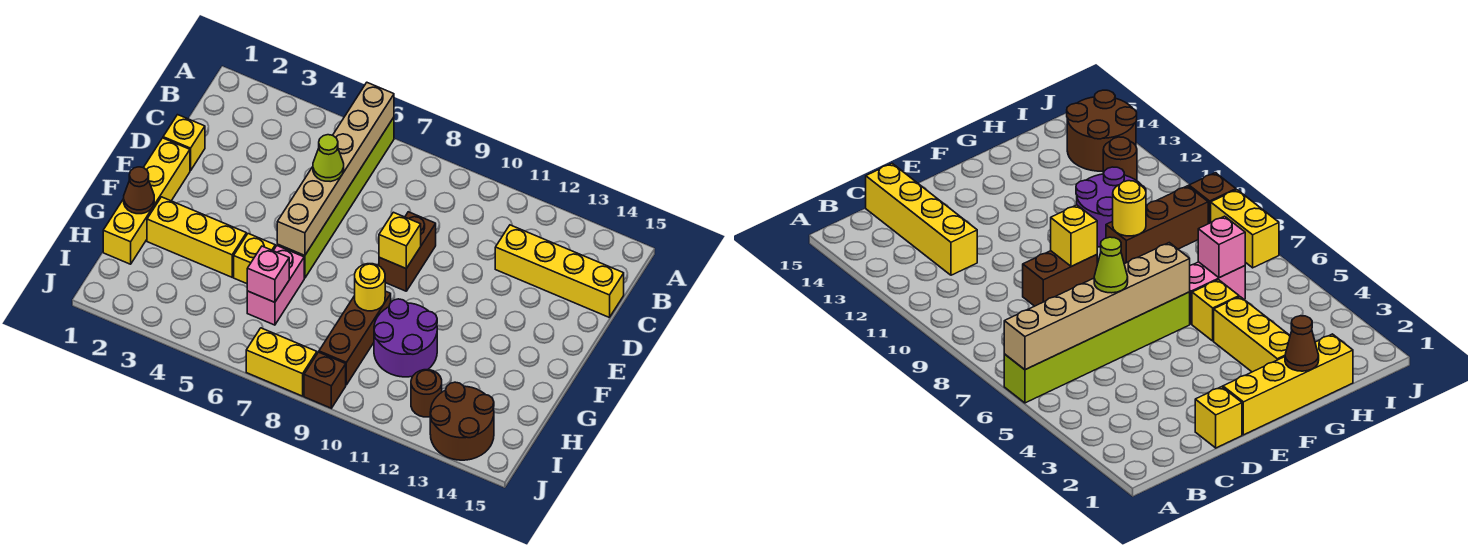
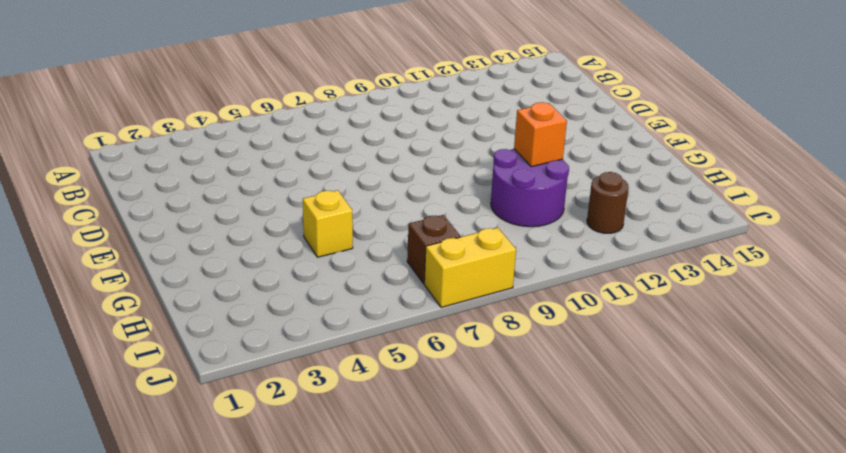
orange brick G11 level 2 -> none
brown brick I7 level 1 -> brown brick J9 level 1
none -> lime brick A6:F6 level 1
none -> yellow brick C12:C15 level 1
none -> yellow brick D1 level 1

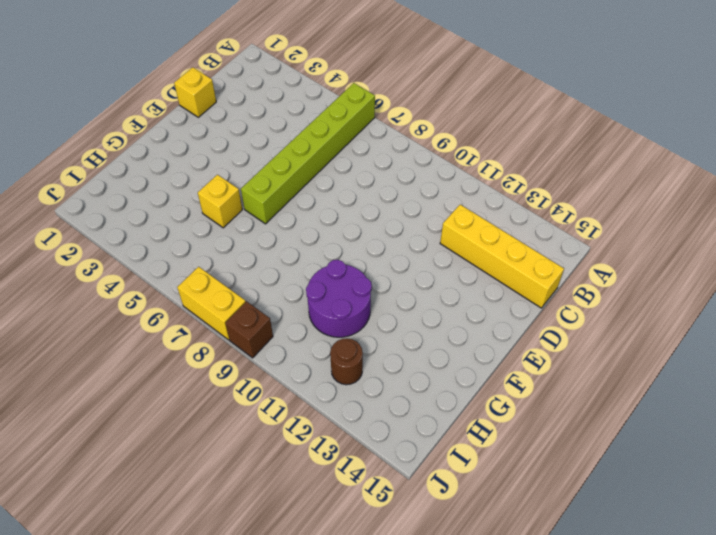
none -> brown brick D9:E9 level 1
none -> yellow brick E1:H1 level 1
none -> yellow brick G2:G4 level 1

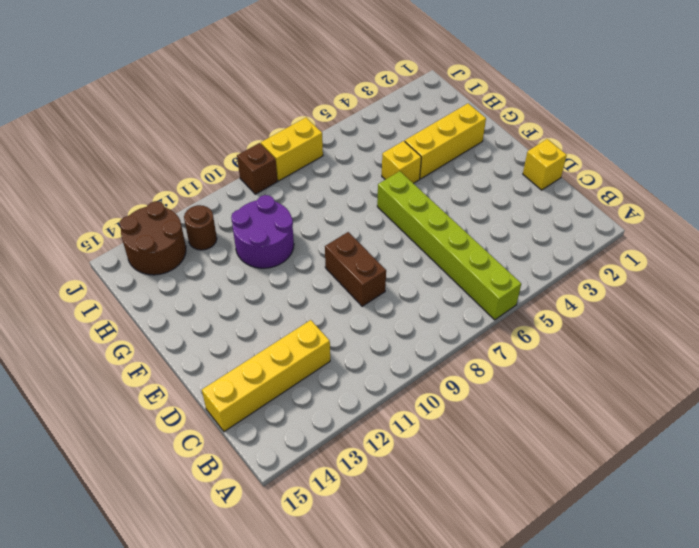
none -> yellow brick E1:H1 level 1
none -> pink brick G6:H6 level 1
none -> brown brick G9:I9 level 1

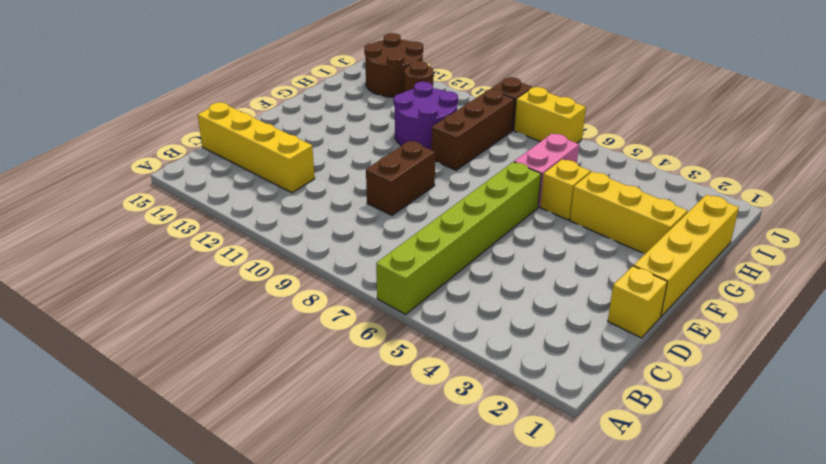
none -> tan brick A6:F6 level 2
none -> yellow brick E9 level 2
none -> brown cone G1 level 2

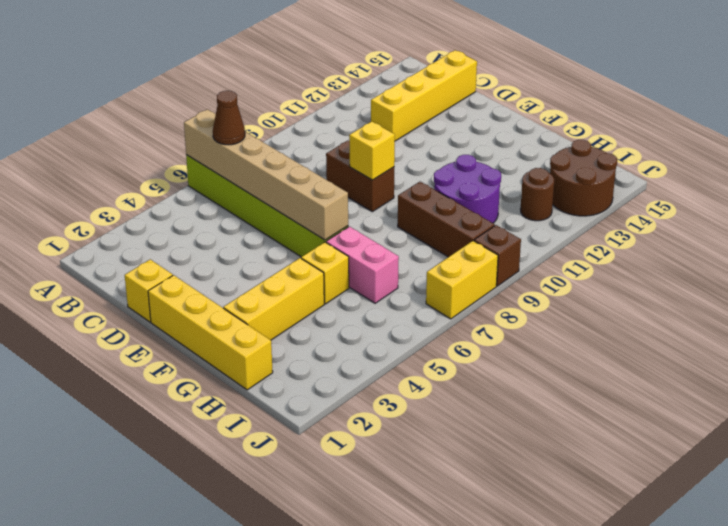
brown cone B6 level 3 -> brown cone G1 level 2
none -> yellow round brick G9 level 2
none -> pink brick H6 level 2
none -> lime cone D6 level 3

